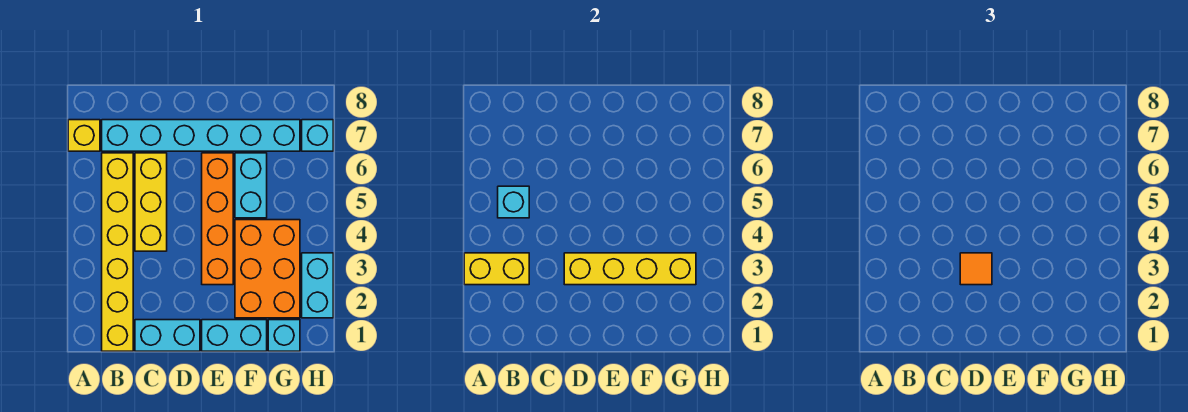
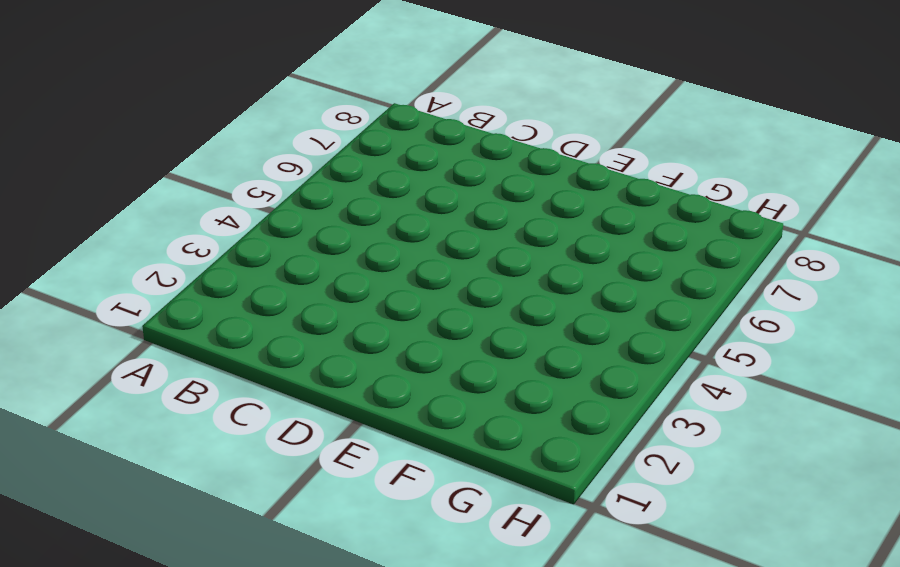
none -> yellow brick A7 level 1
none -> yellow brick B1:B6 level 1
none -> cyan brick B7:G7 level 1

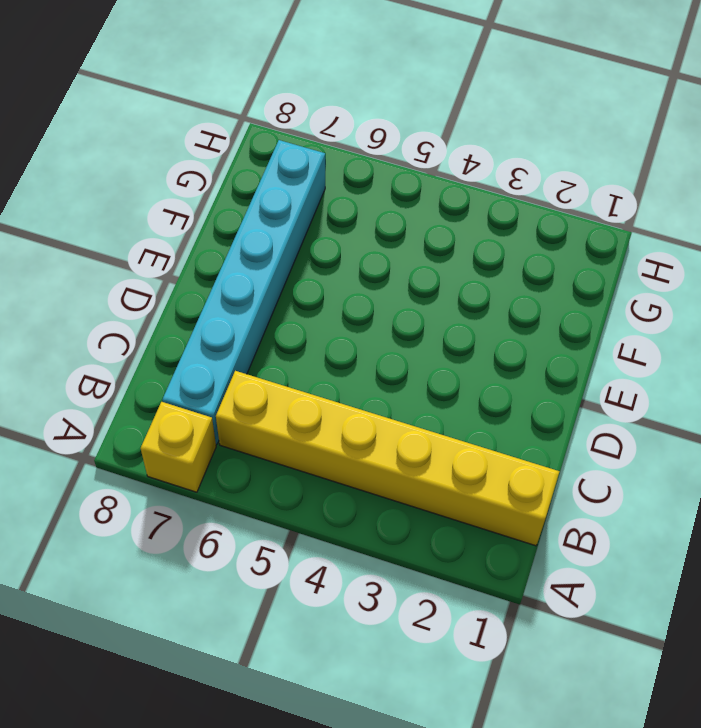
none -> cyan brick C1:D1 level 1
none -> yellow brick C4:C6 level 1
none -> cyan brick E1:F1 level 1

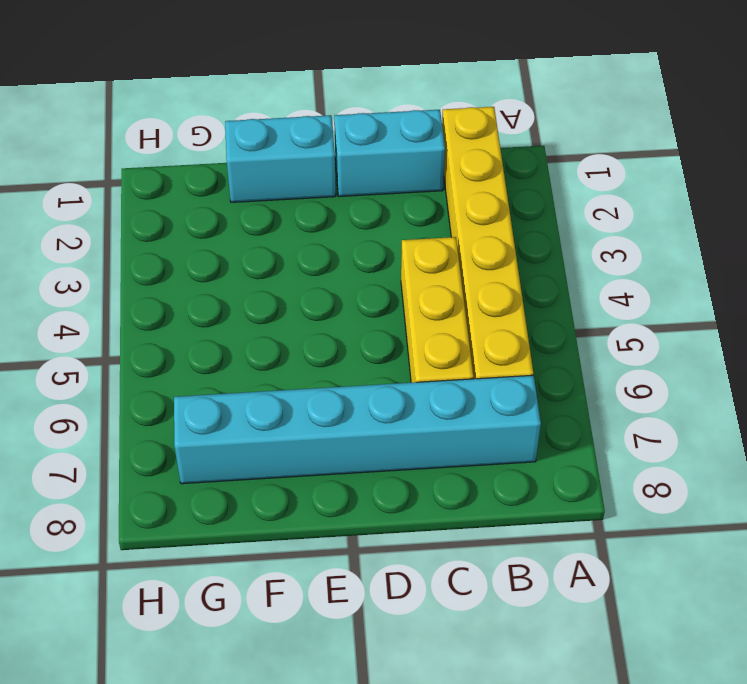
none -> yellow brick A7 level 1
none -> orange brick E3:E6 level 1
none -> orange brick F2:G4 level 1

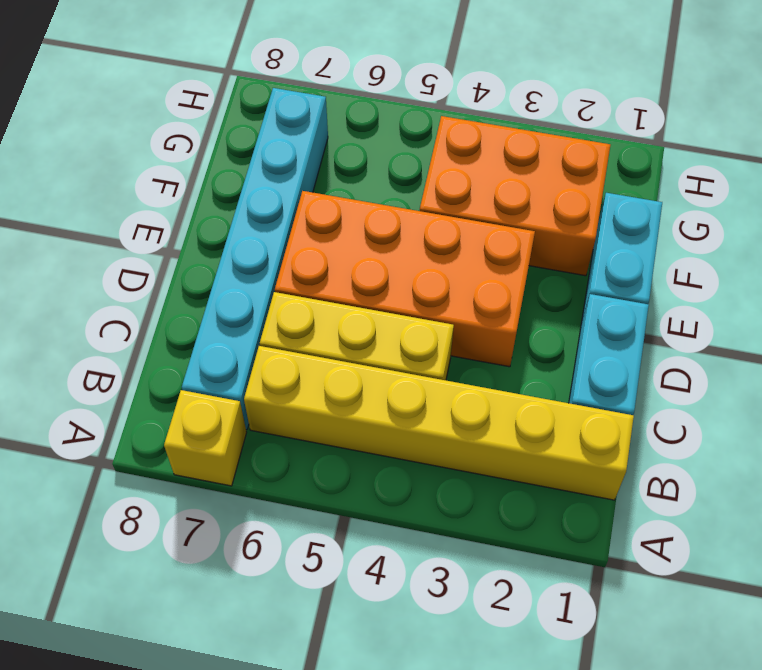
orange brick D3:E6 level 1 -> orange brick E3:E6 level 1
none -> cyan brick F5:F6 level 1
none -> cyan brick G1 level 1
none -> cyan brick H2:H3 level 1

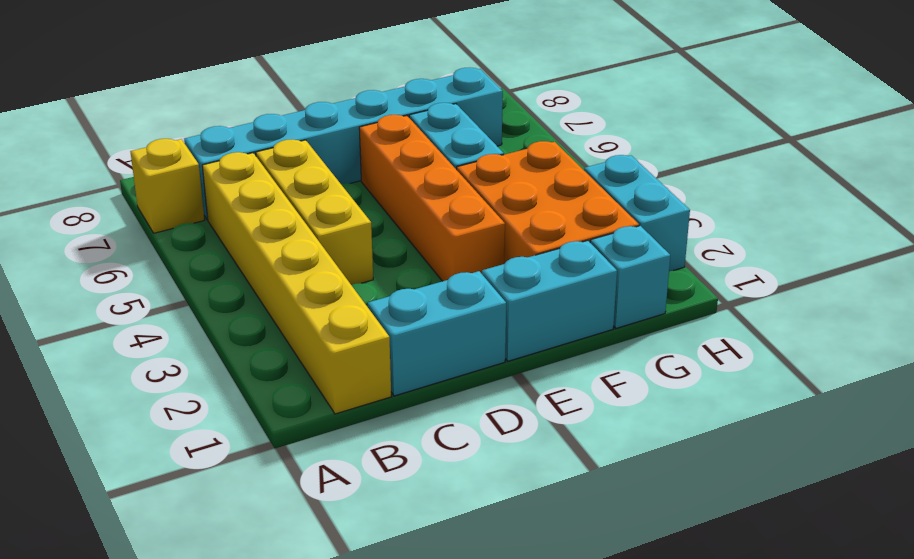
none -> cyan brick H7 level 1
none -> yellow brick A3:B3 level 2
none -> cyan brick B5 level 2

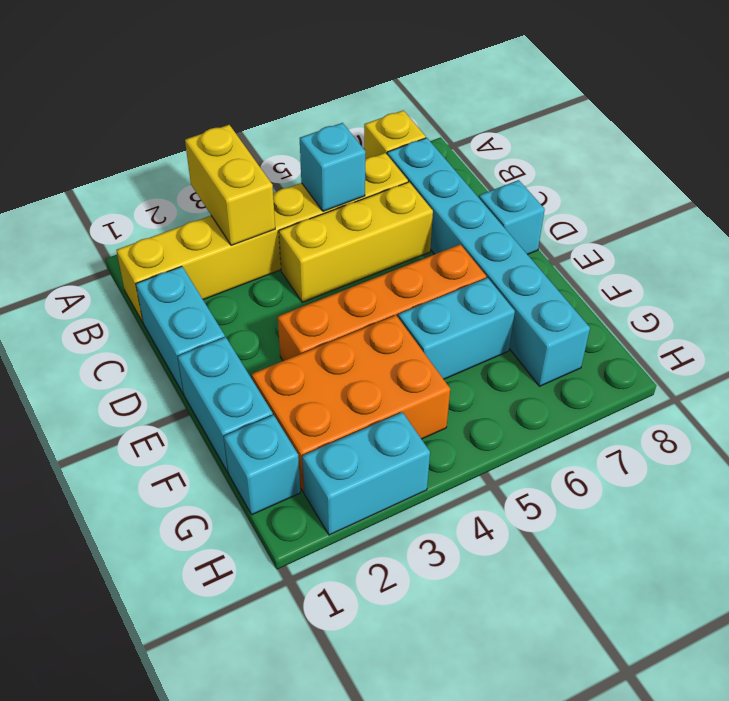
cyan brick D8 level 1 -> cyan brick H7 level 1
none -> yellow brick D3:G3 level 2
none -> orange tile D3 level 3

